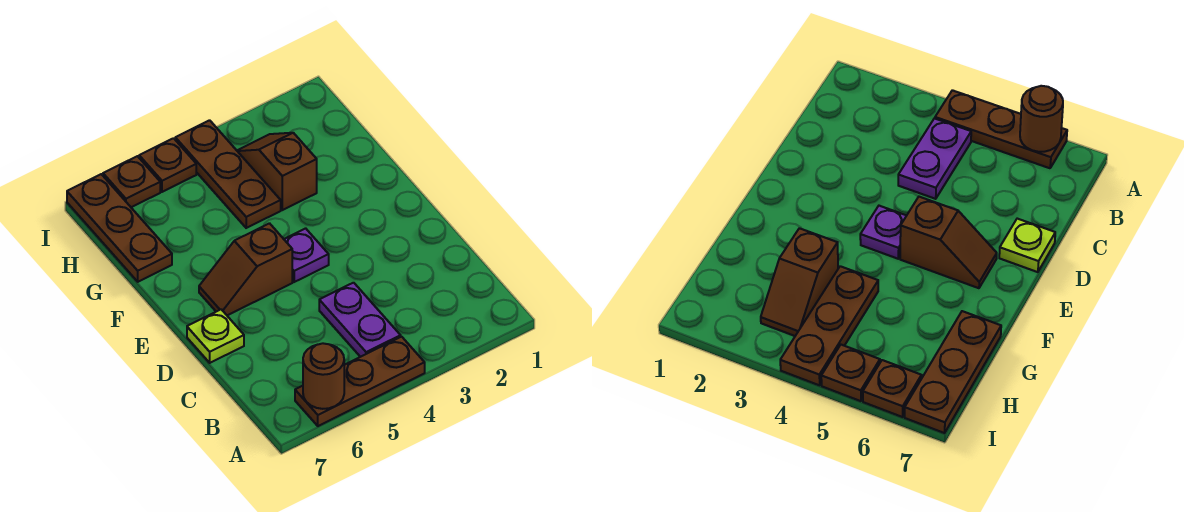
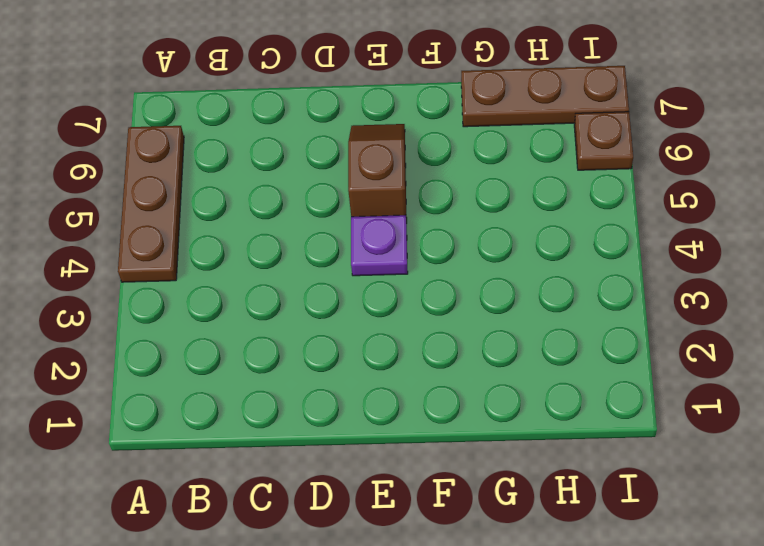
none -> purple plate B4:C4 level 1
none -> lime plate D7 level 1

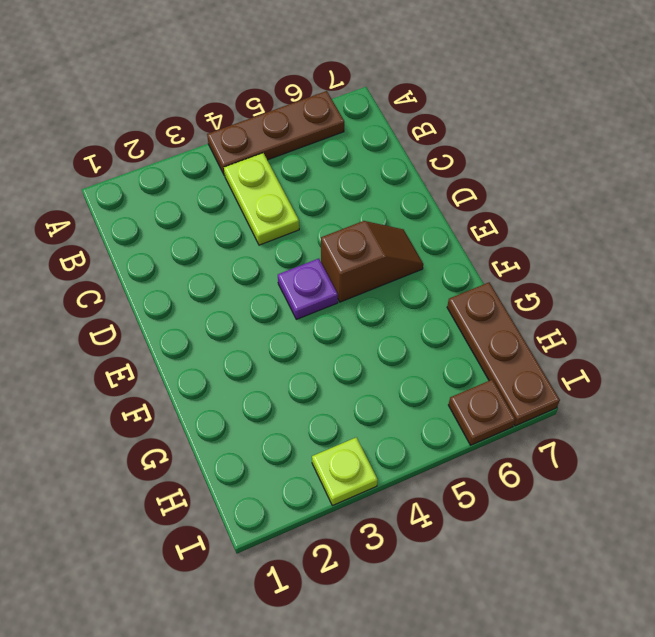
lime plate B4:C4 level 1 -> purple plate B4:C4 level 1
lime plate I3 level 1 -> lime plate D7 level 1
none -> brown slope G3:H3 level 1 top G
none -> brown plate G4:I4 level 1

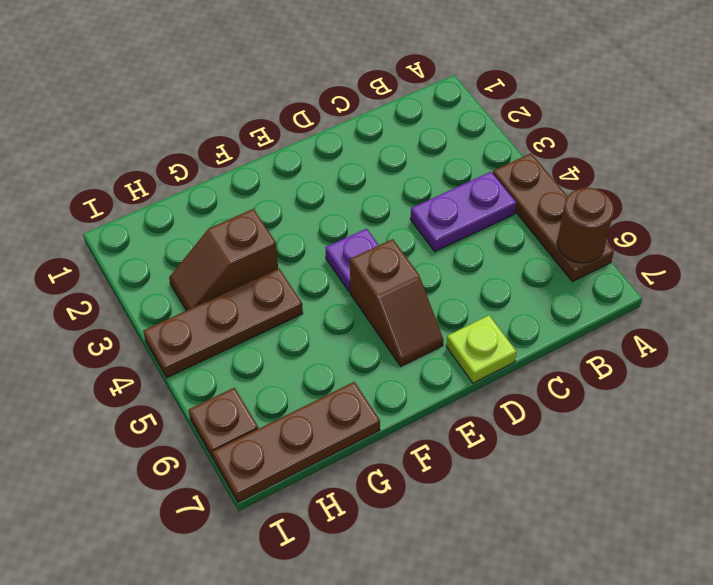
none -> brown plate I5 level 1

